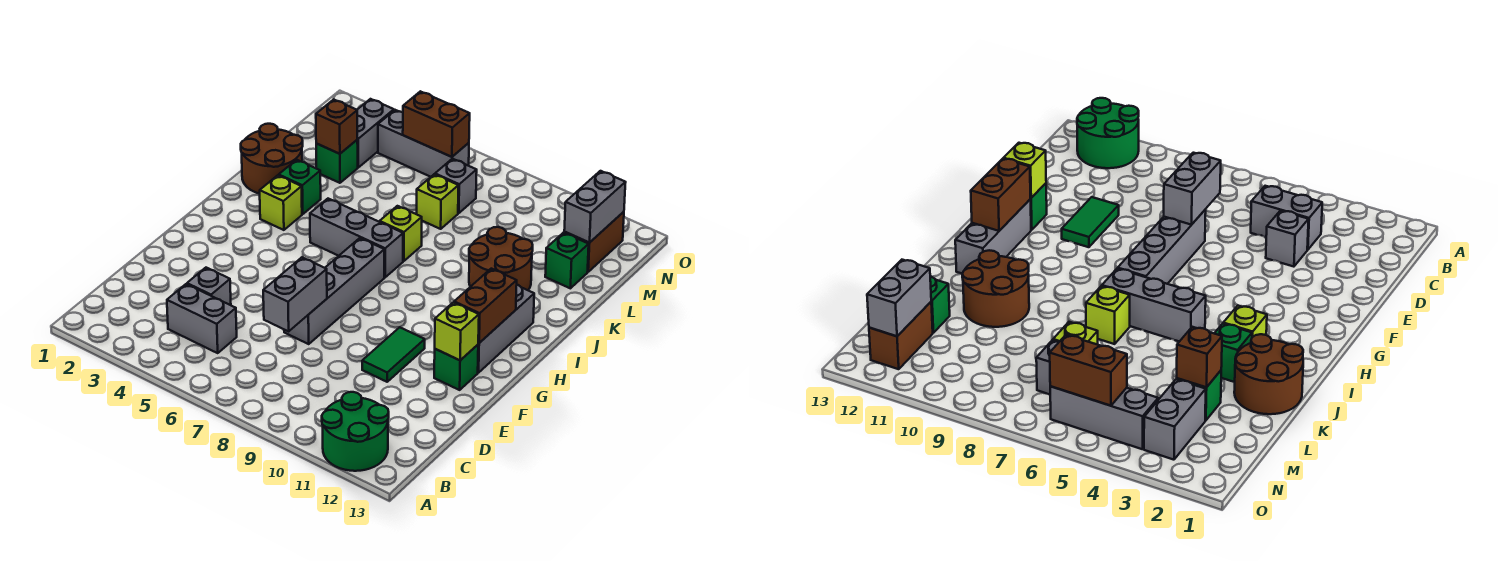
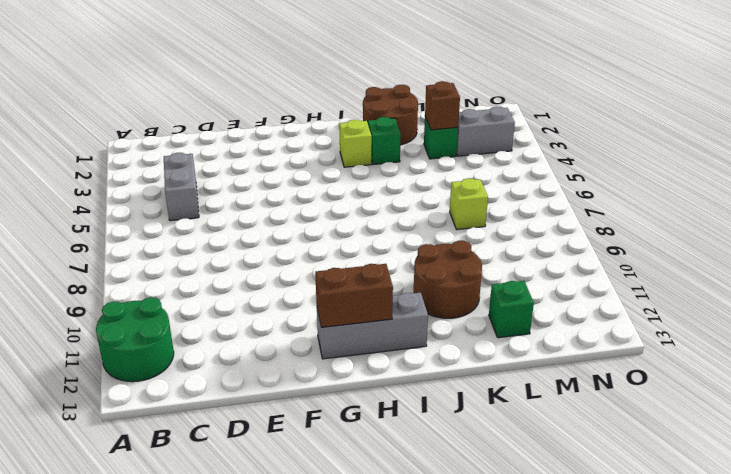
none -> grey brick D4 level 1
none -> grey brick E7:H7 level 1
none -> green tile E10:F10 level 1

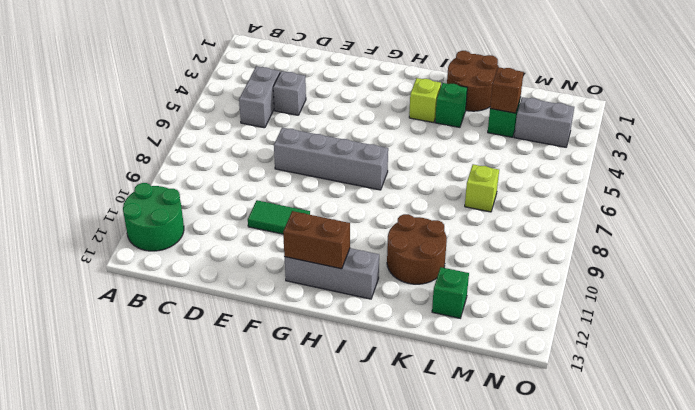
none -> green brick F12 level 1
none -> grey brick I5:I7 level 1
none -> lime brick J7 level 1

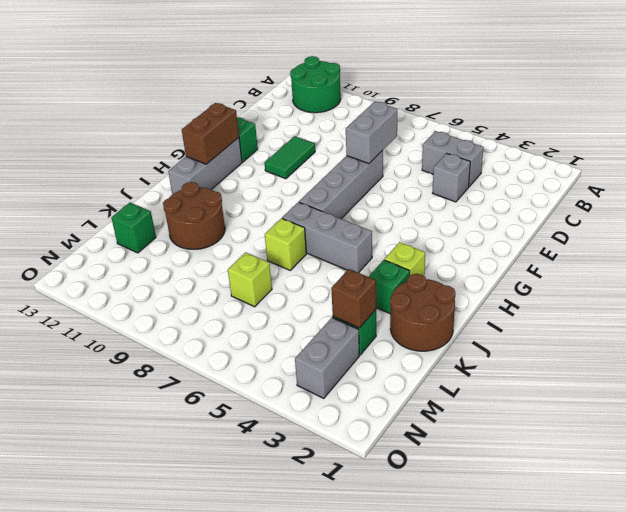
none -> grey brick M7 level 1
none -> brown brick M12:N12 level 1
none -> grey brick N4:N6 level 1

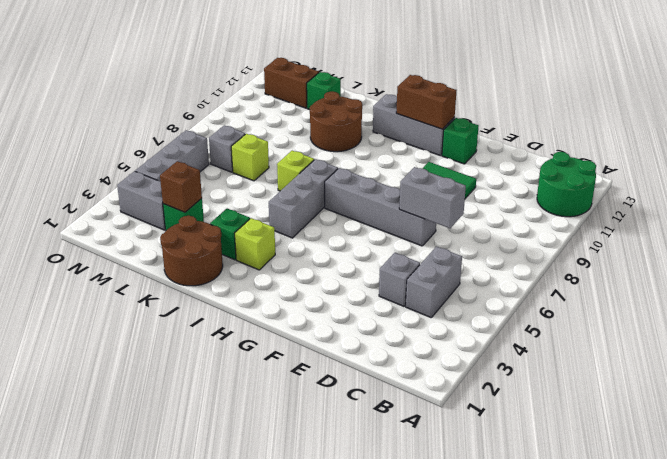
none -> lime brick F12 level 2
none -> grey brick M12:N12 level 2
none -> brown brick N5:N6 level 2

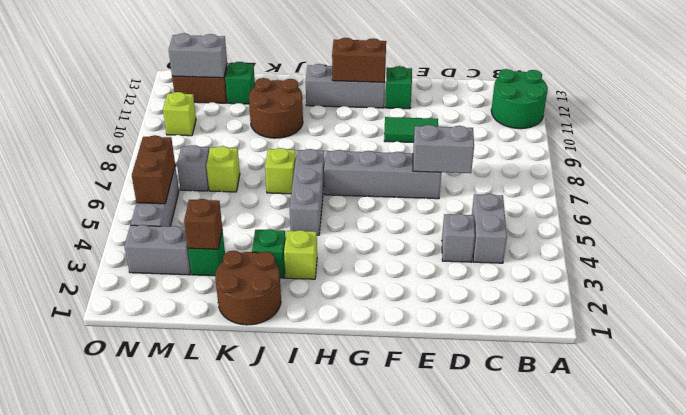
lime brick N10 level 1 -> lime brick F12 level 2

